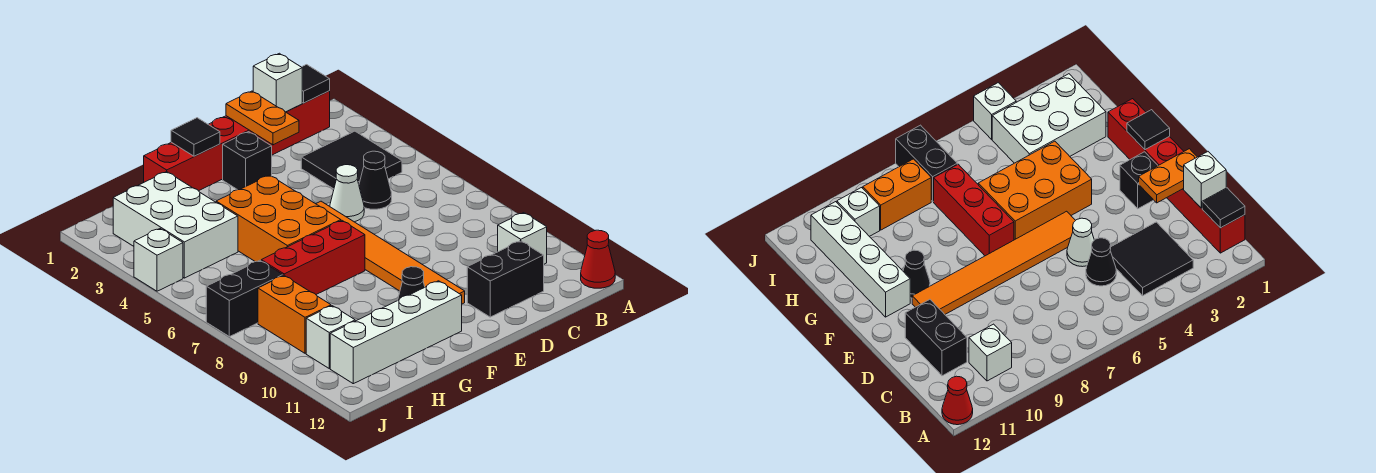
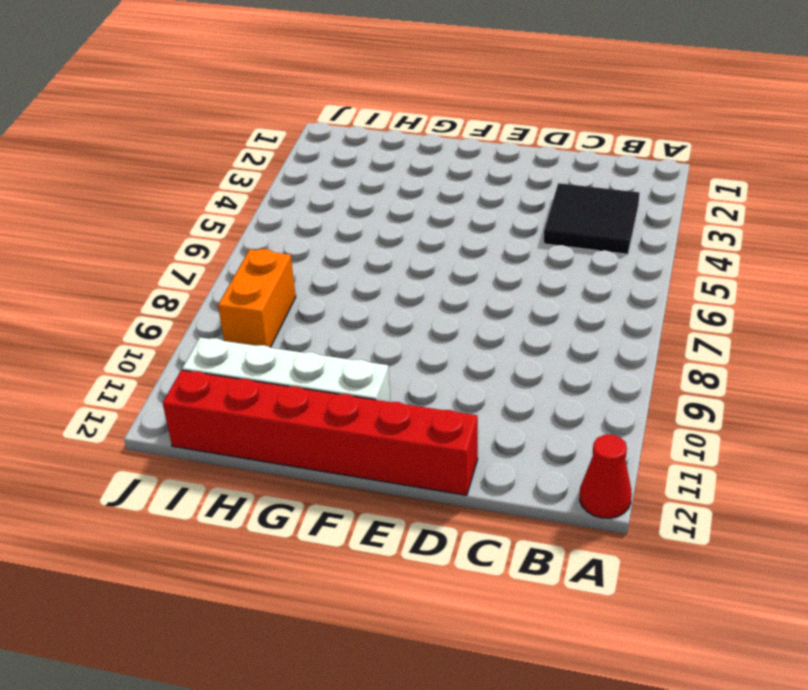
red brick D12:I12 level 1 -> red brick B1:G1 level 1
none -> white brick B10 level 1
none -> black cone C5 level 1
none -> black brick C11:D11 level 1

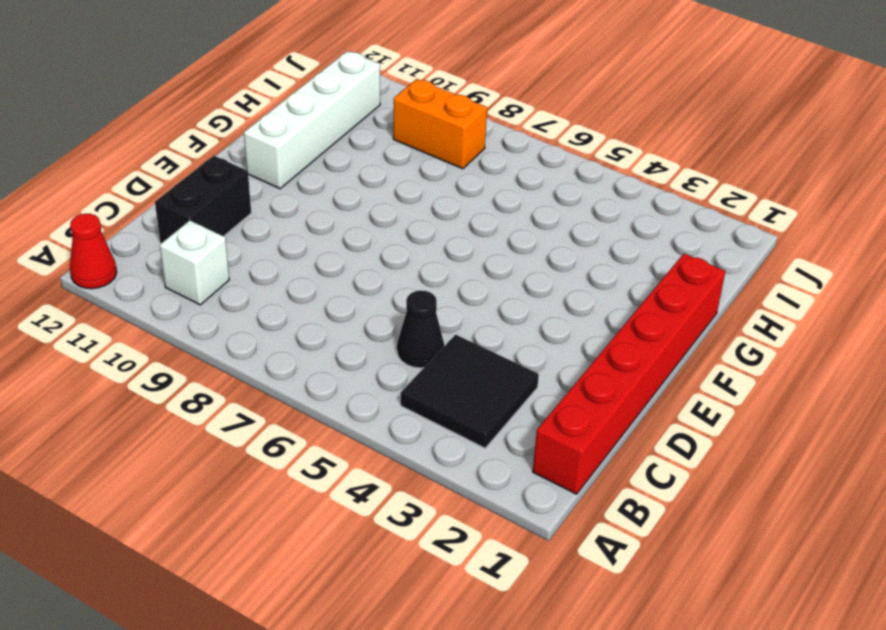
none -> white cone D5 level 1
none -> black brick E2 level 1
none -> orange tile E5:E10 level 1

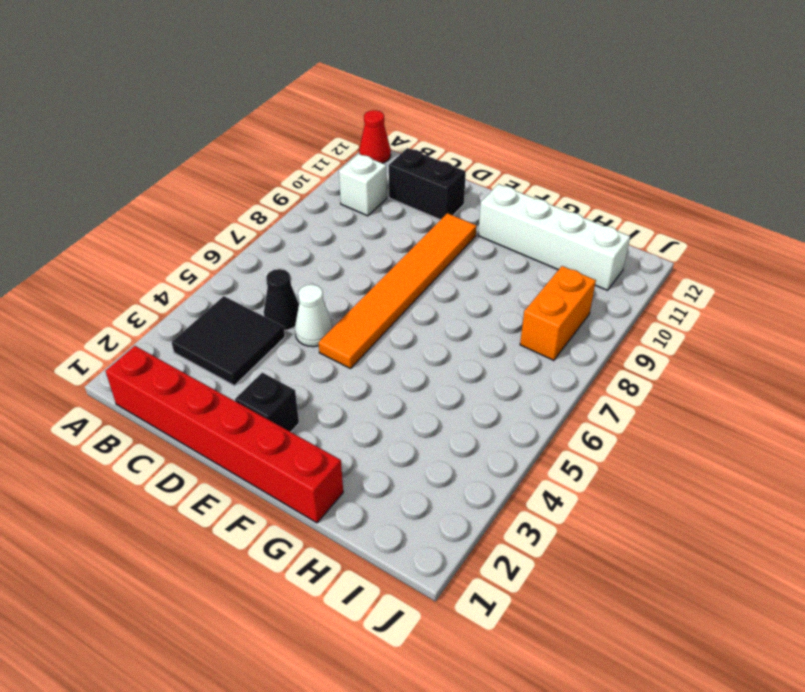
none -> orange brick F4:G6 level 1
none -> red brick F7:H7 level 1
none -> black cone F10 level 1

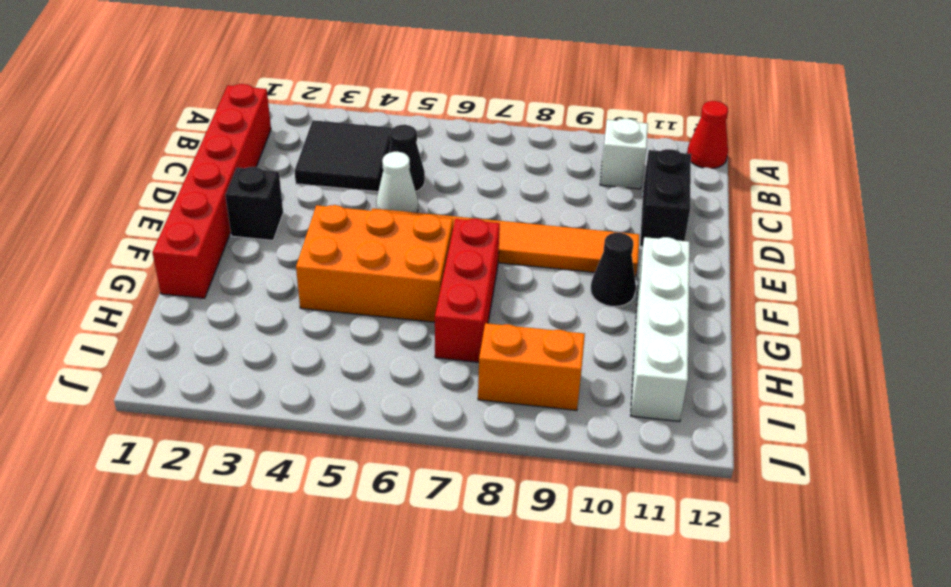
none -> white brick H2:I4 level 1
none -> black brick I7:J7 level 1
none -> white brick I10 level 1

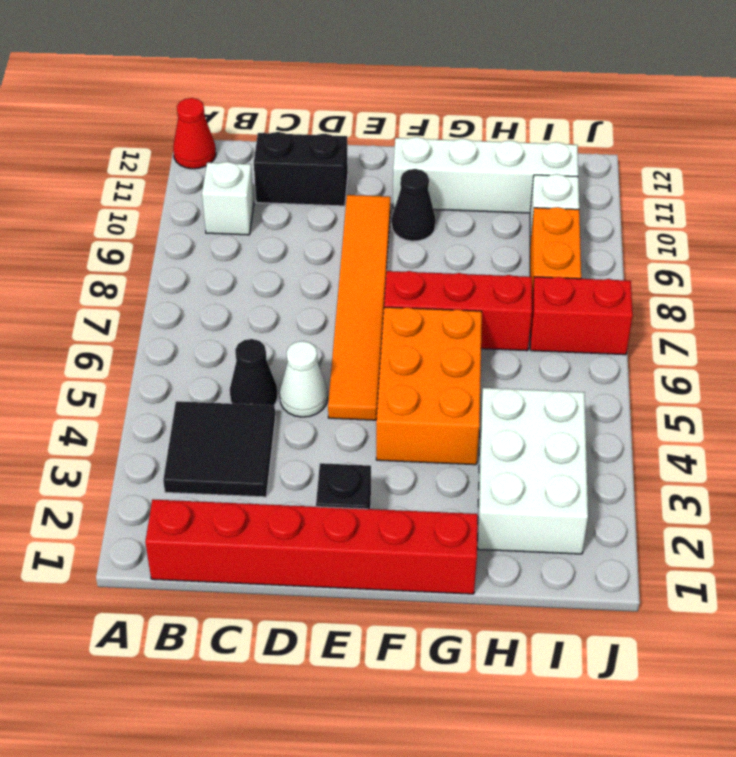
red brick I7:J7 level 1 -> black brick I7:J7 level 1
none -> white brick J4 level 1
none -> black tile B1 level 2
none -> white brick C1 level 2

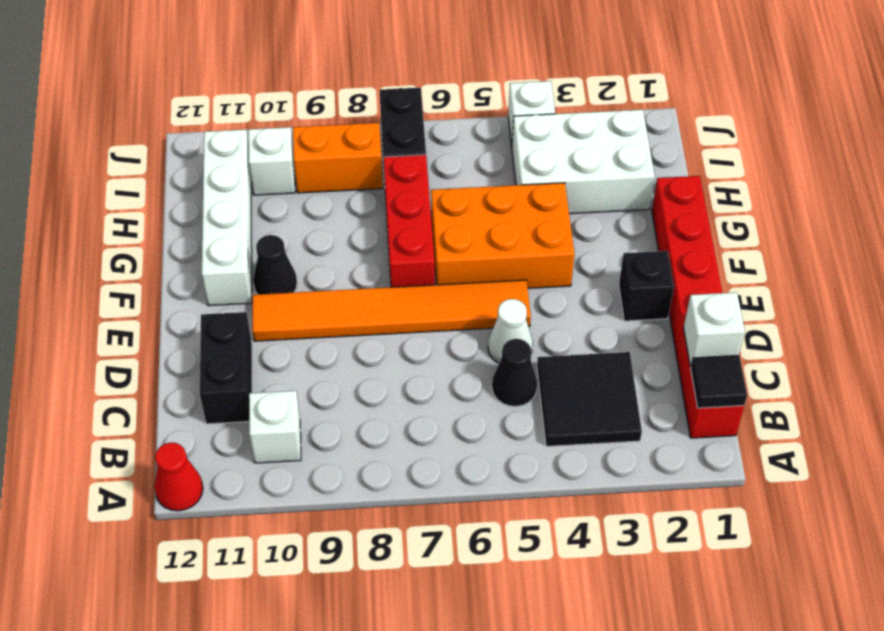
none -> orange plate D1:D2 level 2
none -> black tile F1 level 2

